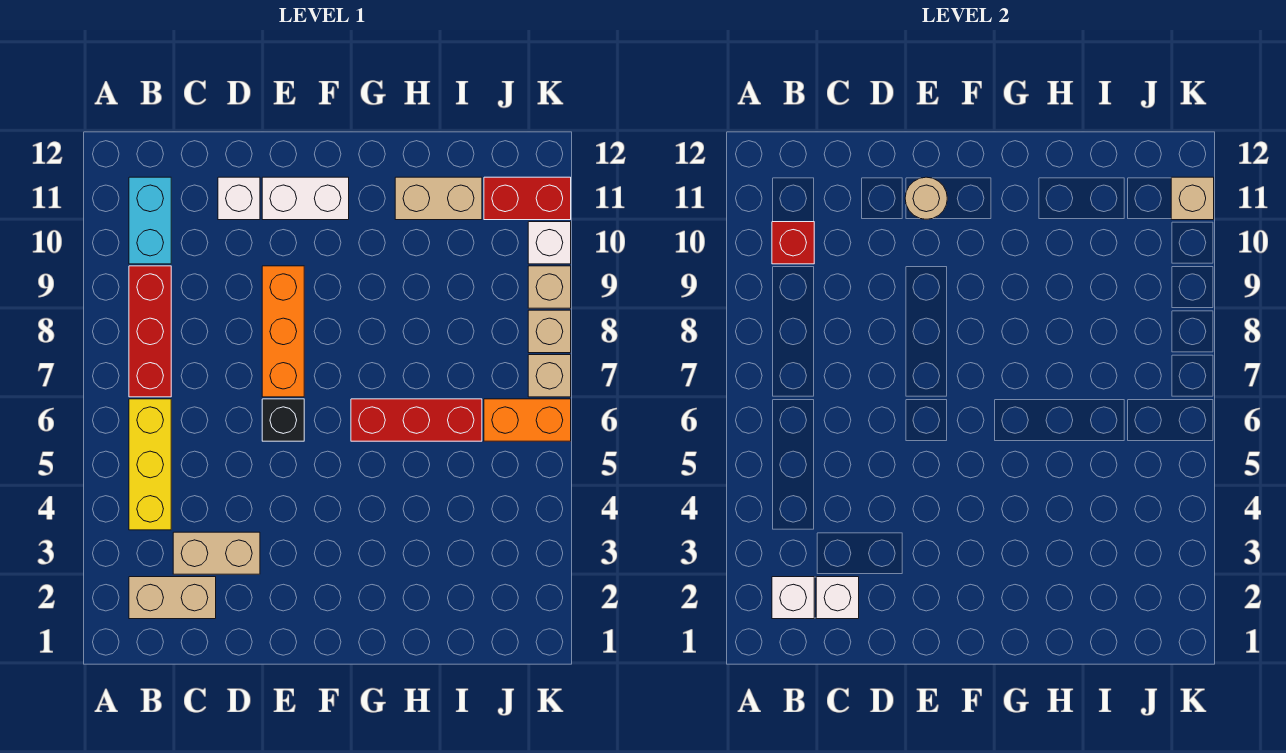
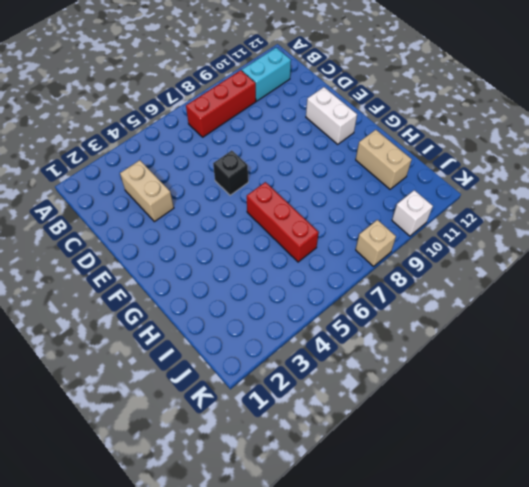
none -> tan brick B2:C2 level 1
none -> yellow brick B4:B6 level 1
none -> white brick D11 level 1

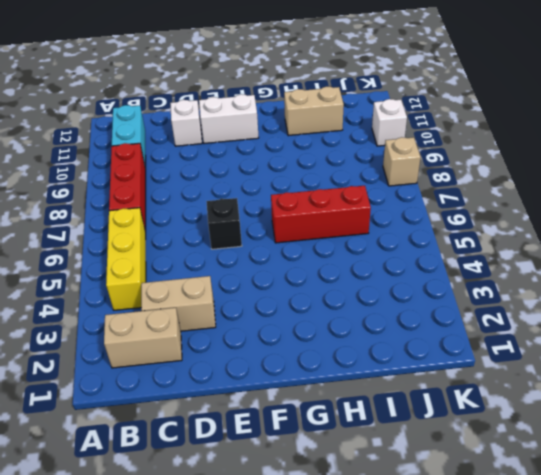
none -> orange brick E7:E9 level 1
none -> orange brick J6:K6 level 1
none -> red brick J11:K11 level 1

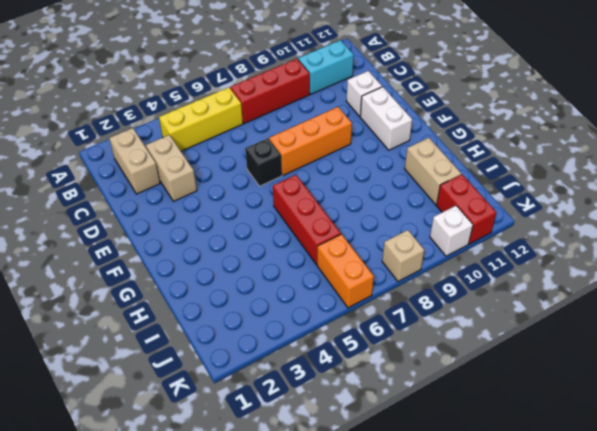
none -> tan brick K7 level 1
none -> tan brick K9 level 1
none -> white brick B2 level 2

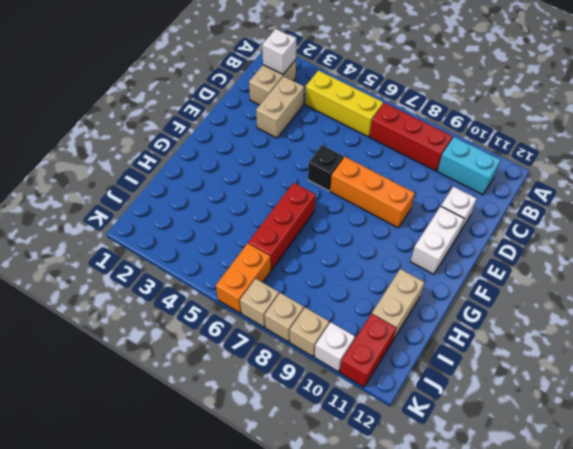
none -> red brick B10 level 2
none -> white brick C2 level 2
none -> tan round brick E11 level 2

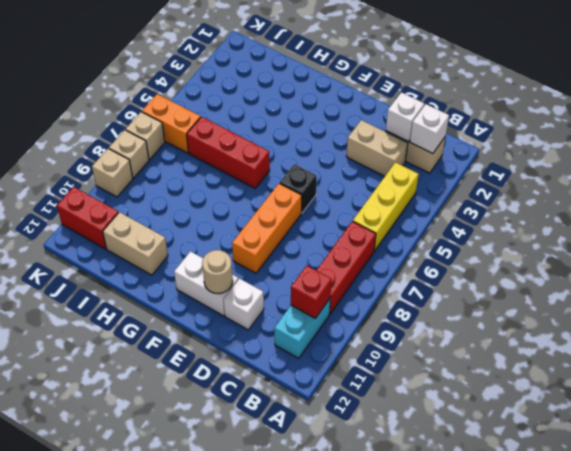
none -> white brick K10 level 1
none -> tan brick K11 level 2

